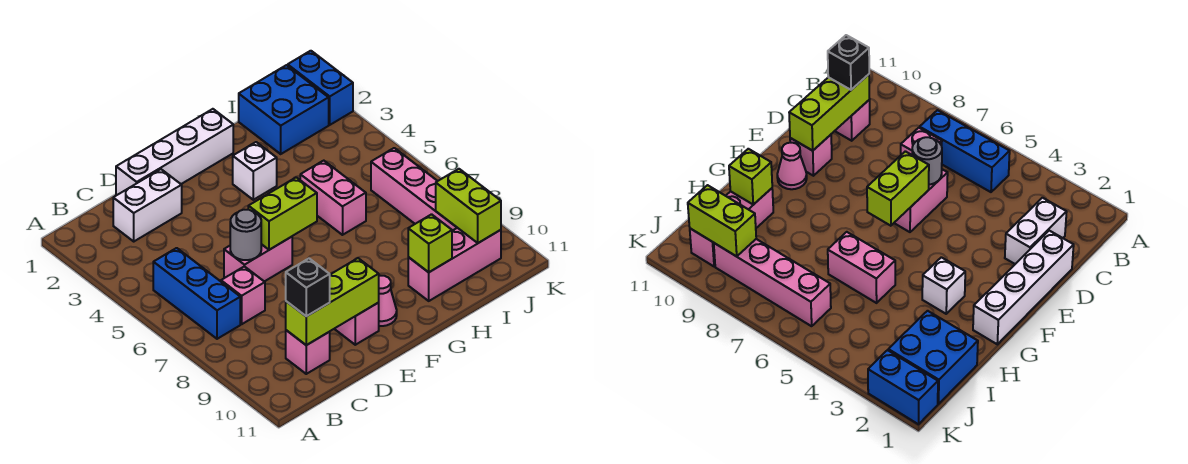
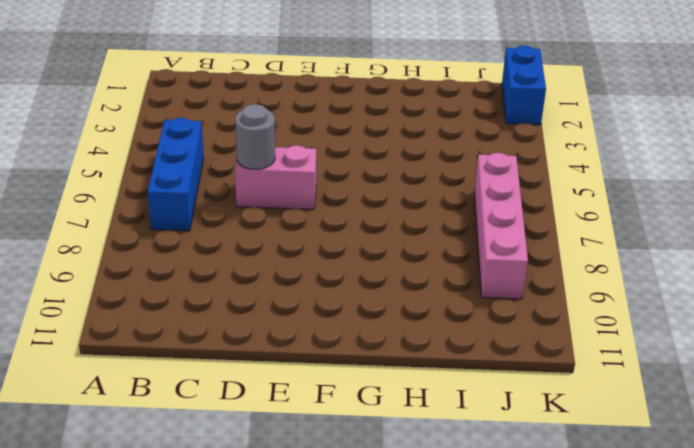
none -> white brick C2:D2 level 1
none -> pink brick C7 level 1
none -> pink brick C10 level 1

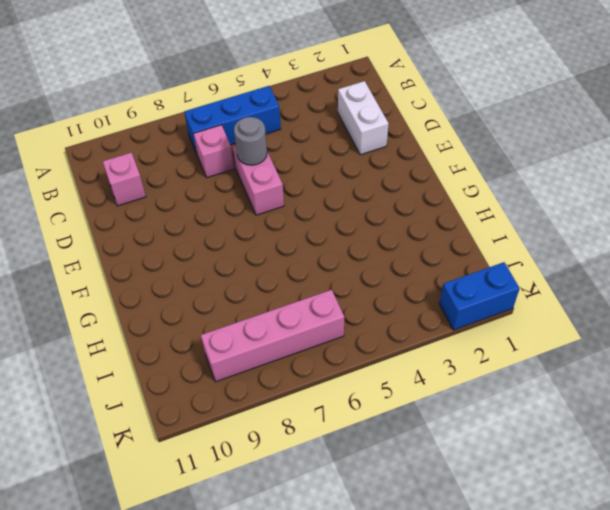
none -> white brick D1:G1 level 1
none -> pink brick E10 level 1
none -> pink cone F10 level 1

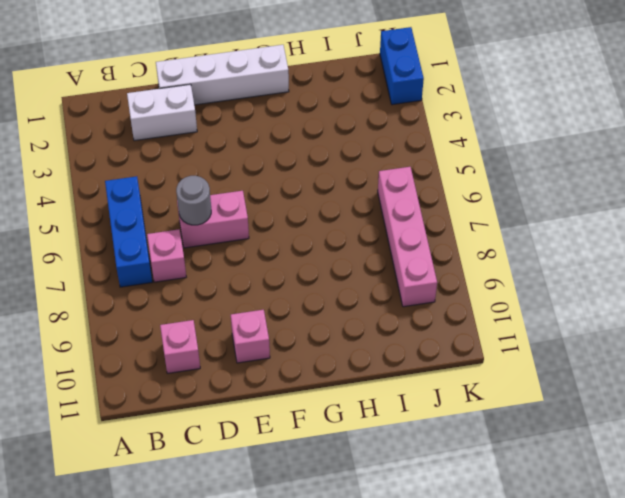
none -> pink cone F10 level 1
none -> white brick G3 level 1
none -> pink brick H5:H6 level 1

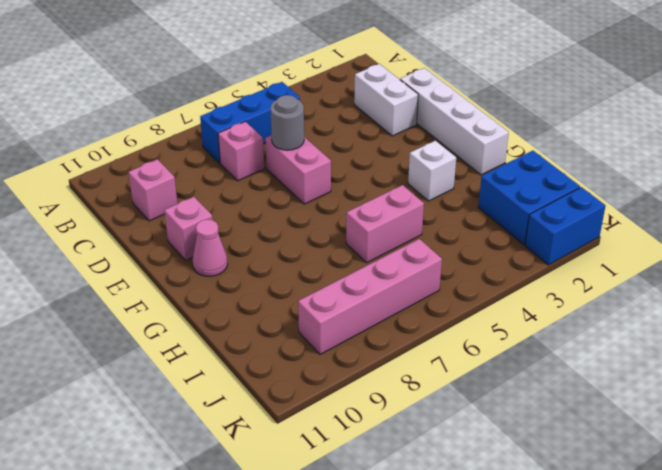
none -> pink brick H10:J10 level 1
none -> lime brick C10:E10 level 2
none -> lime brick E6:F6 level 2

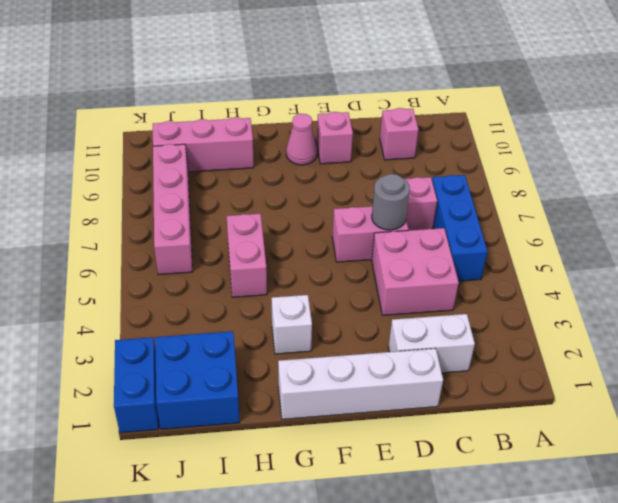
pink brick C4:D5 level 1 -> none
none -> lime brick C10:E10 level 2
none -> lime brick E6:F6 level 2
none -> lime brick H10 level 2

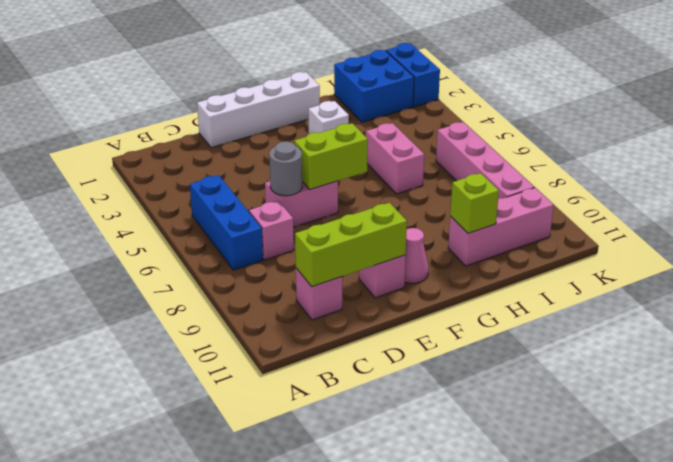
none -> white brick C2:D2 level 1
none -> lime brick J9:J10 level 2
none -> black brick C10 level 3

